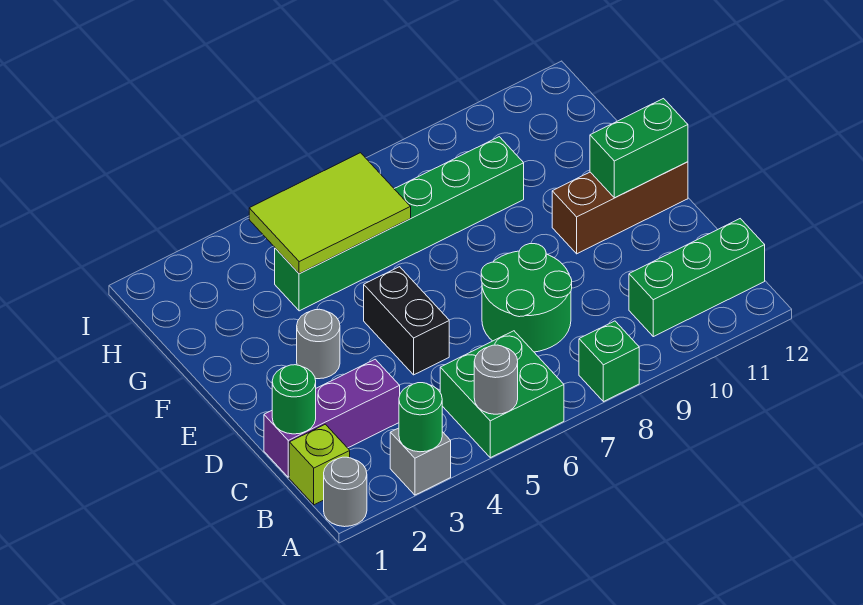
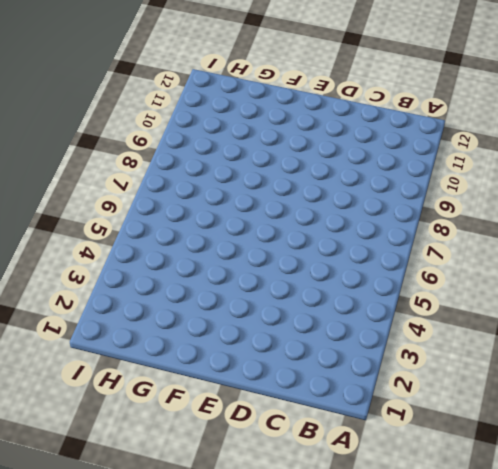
none -> grey round brick A1 level 1
none -> grey brick A3 level 1
none -> green brick A5:B6 level 1

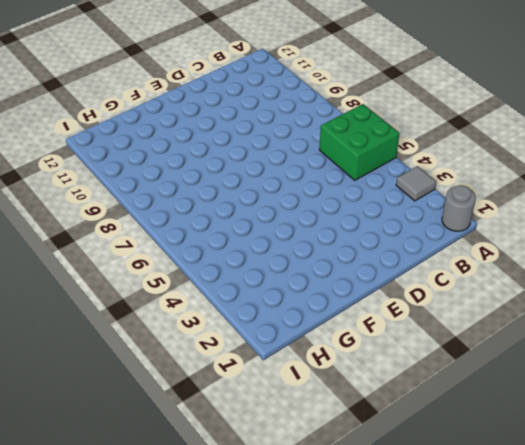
grey tile A3 level 1 -> grey brick A3 level 1
none -> green brick A8 level 1
none -> lime brick B1 level 1
none -> green brick B10:B12 level 1

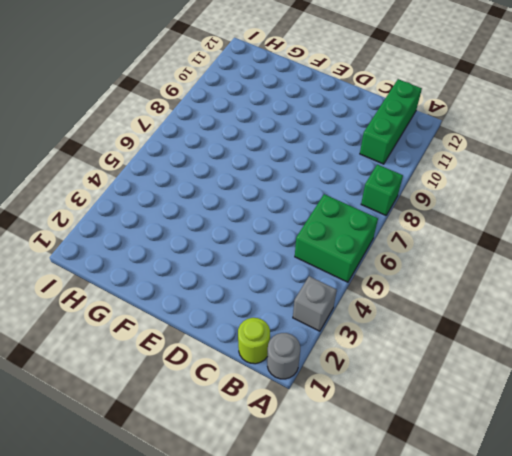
lime round brick B1 level 1 -> lime brick B1 level 1
none -> purple brick C1:C3 level 1
none -> green round brick C7:D8 level 1
none -> black brick D5:E5 level 1

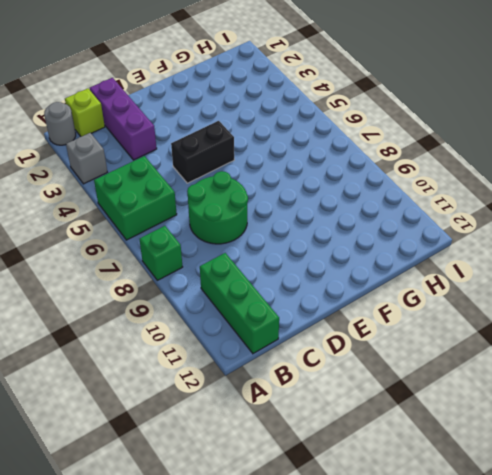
none -> grey round brick E3 level 1
none -> brown brick E10:E12 level 1
none -> green brick G4:G9 level 1

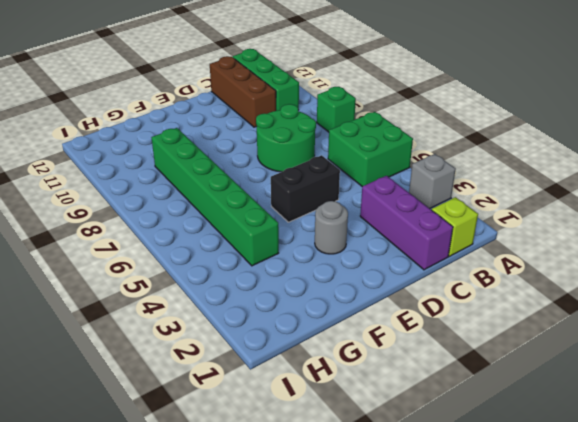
brown brick C10:C12 level 1 -> brown brick E10:E12 level 1
none -> grey round brick A1 level 1
none -> green round brick A3 level 2
none -> grey round brick A5 level 2

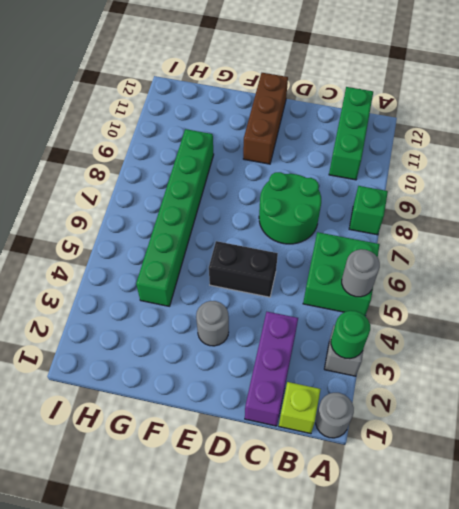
none -> green round brick C1 level 2
none -> green brick E11:E12 level 2
none -> lime tile G4:H6 level 2

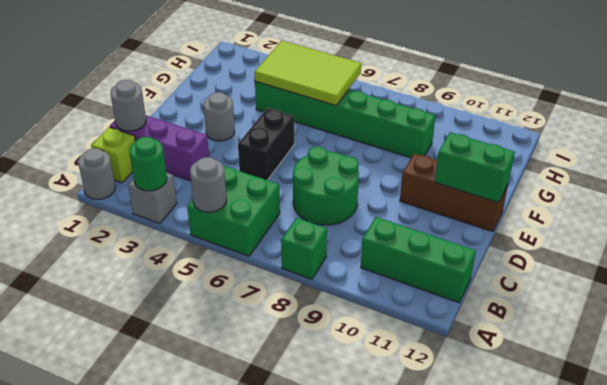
grey round brick C1 level 2 -> green round brick C1 level 2

